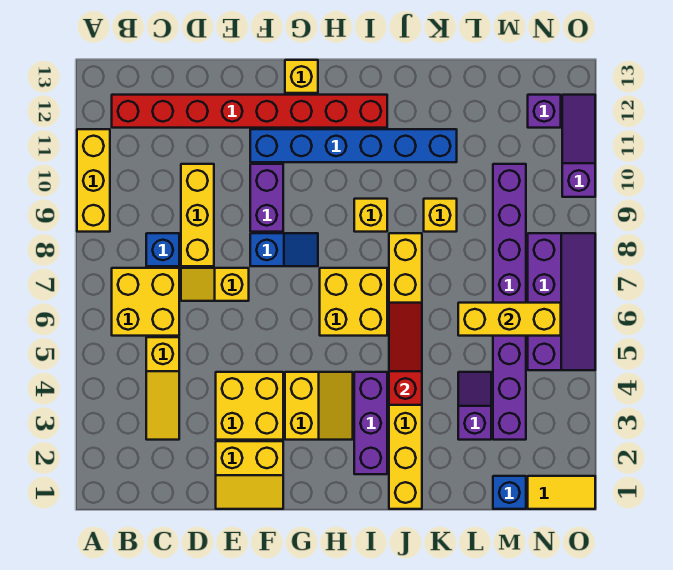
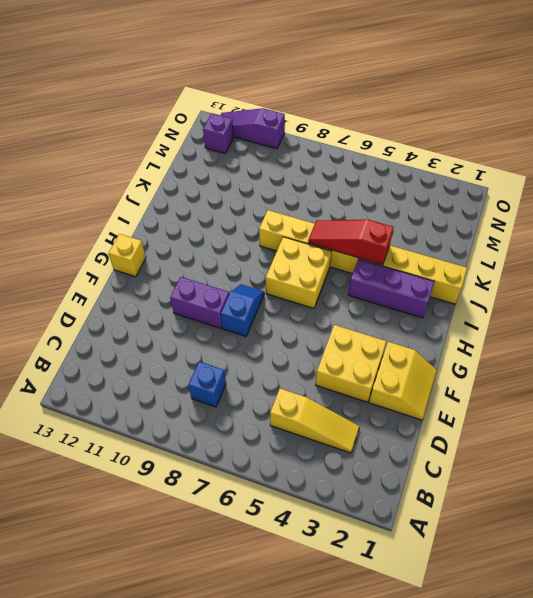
none -> yellow brick A9:A11 level 1
none -> yellow brick B6:C7 level 1
none -> red brick B12:I12 level 1

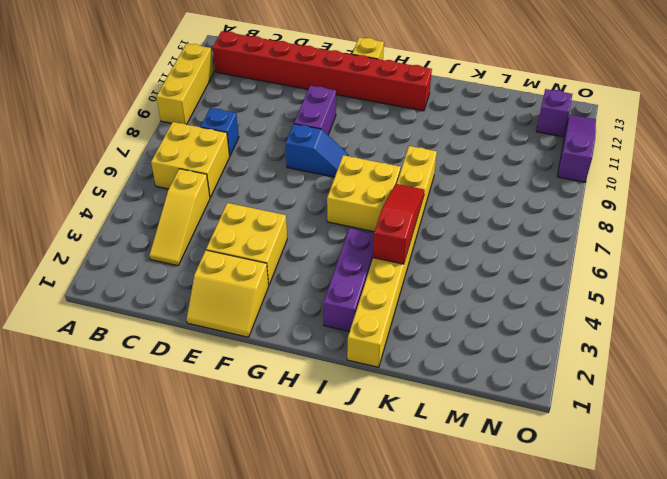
none -> yellow slope D7:E7 level 1 top E
none -> yellow brick D8:D10 level 1
none -> blue brick F11:K11 level 1

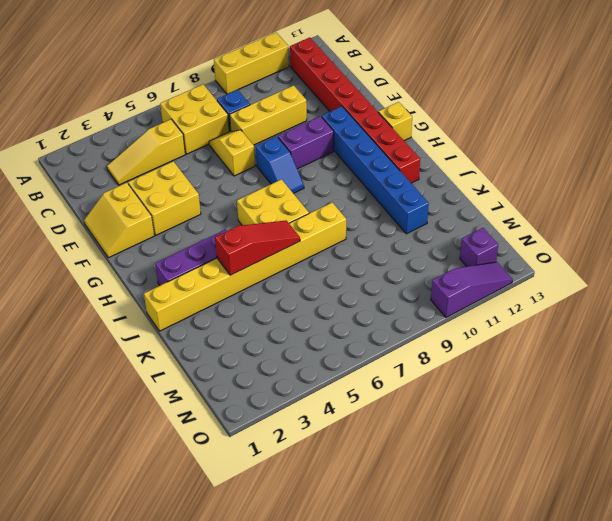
none -> yellow slope G3:H4 level 1 top G
none -> yellow brick I9 level 1
none -> yellow brick K9 level 1

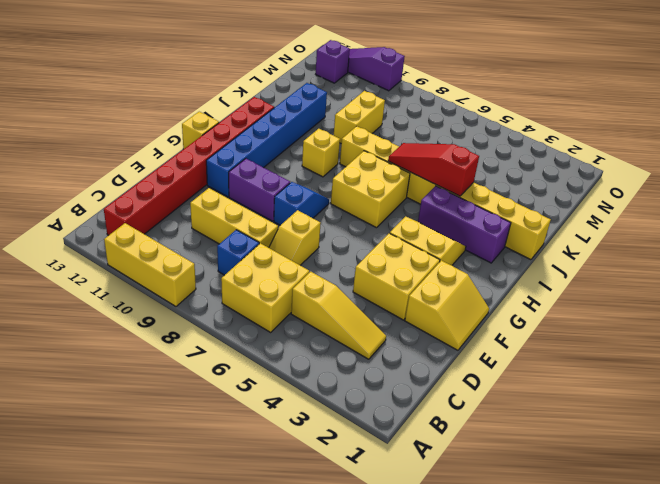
yellow brick K9:L9 level 1 -> yellow brick K9 level 1
none -> purple slope L3:L4 level 1 top 3
none -> blue brick M1 level 1
none -> purple brick M3:M10 level 1

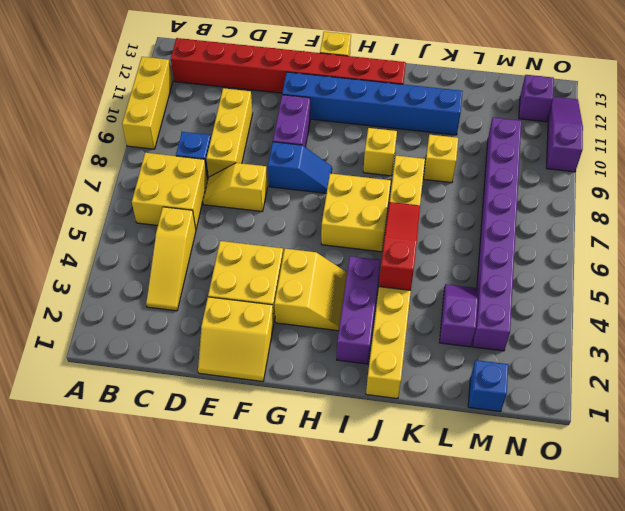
none -> yellow tile N1:O1 level 1
none -> purple slope N5:O8 level 1 top N
none -> yellow brick L6:N6 level 2

